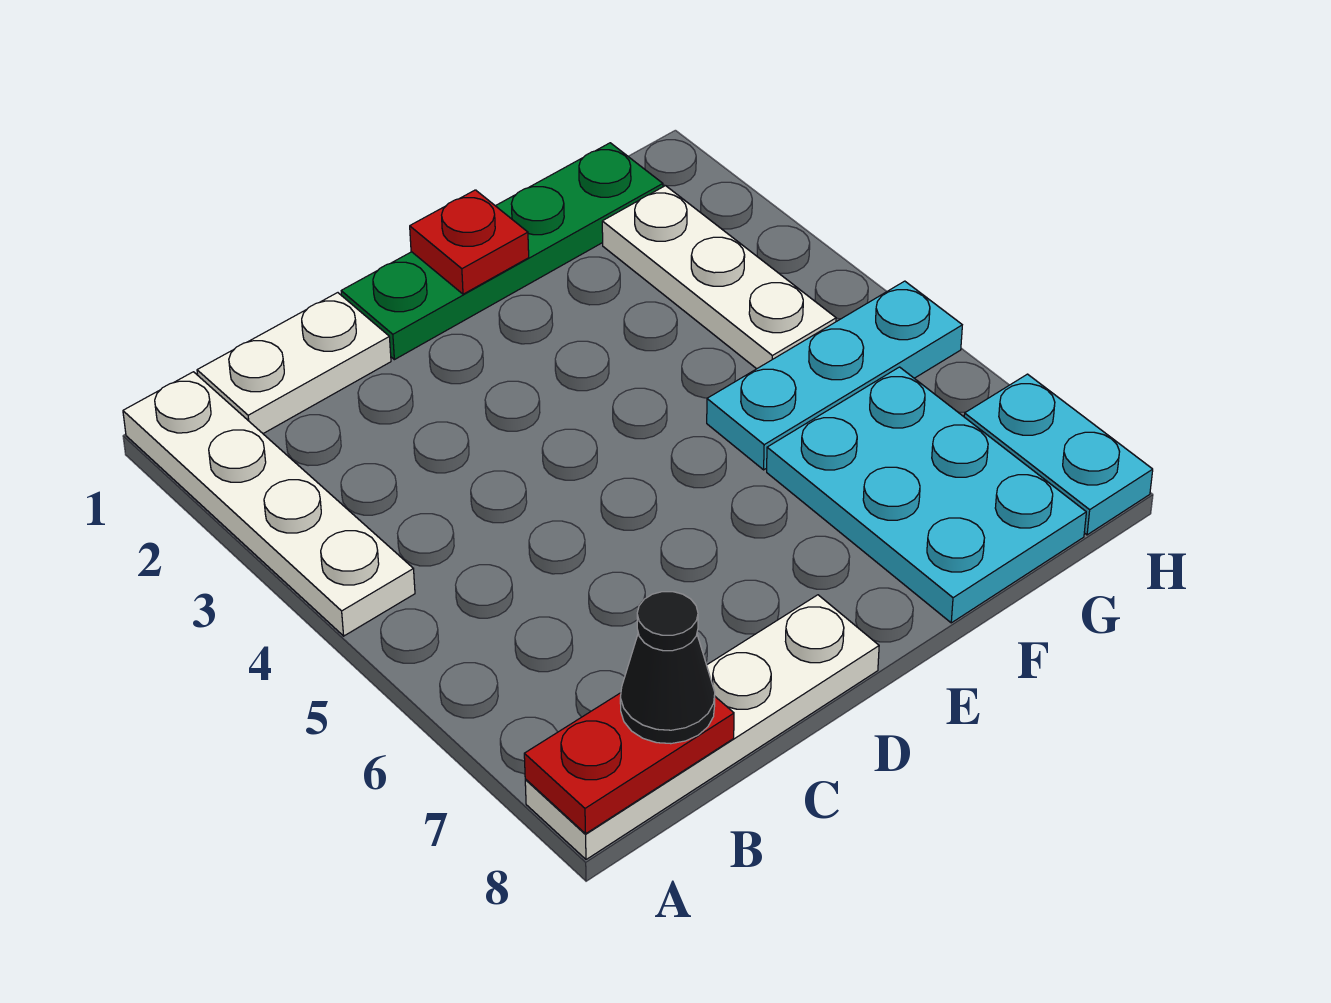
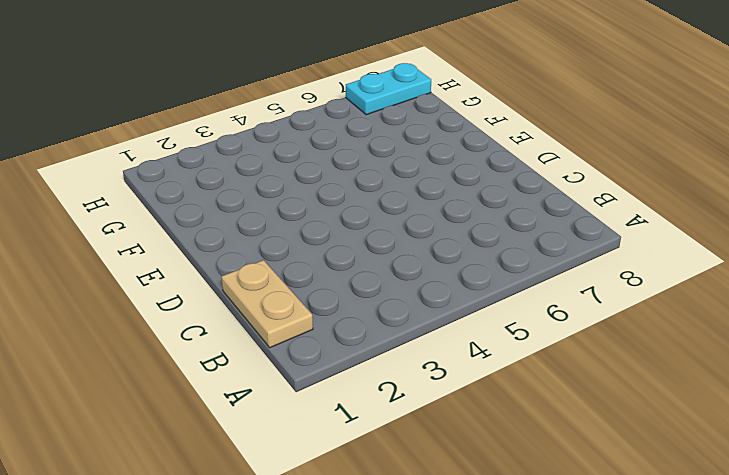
tan plate B1:C1 level 1 -> white plate B1:C1 level 1
none -> white plate A1:A4 level 1
none -> white plate A8:D8 level 1

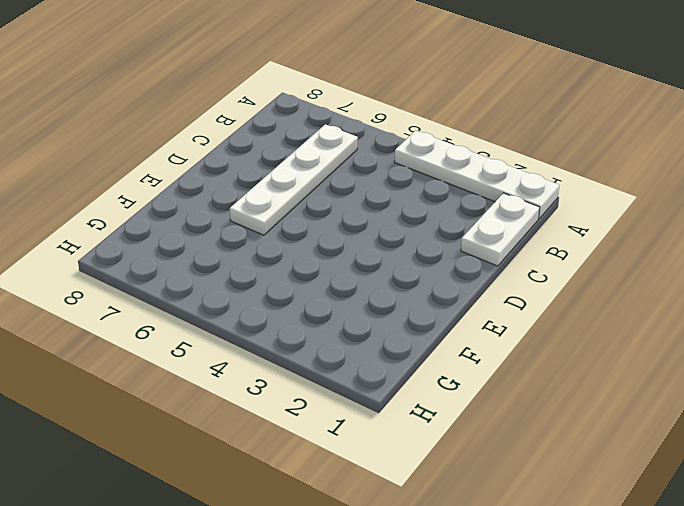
white plate B6:E6 level 1 -> white plate A8:D8 level 1
none -> green plate D1:G1 level 1
none -> cyan plate F5:H5 level 1

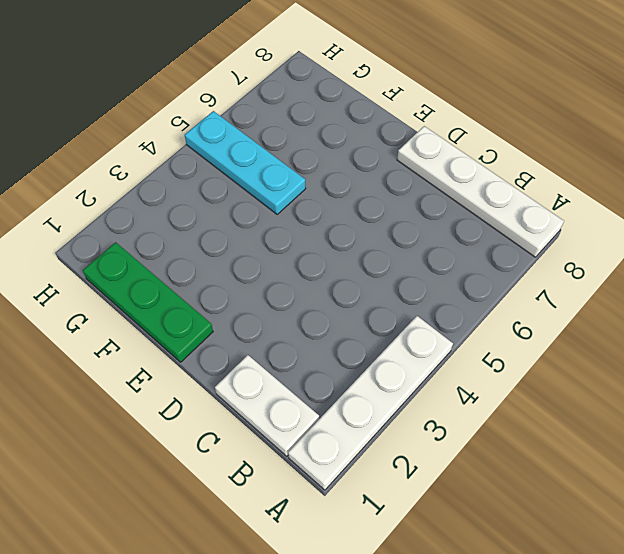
green plate E1:G1 level 1 -> green plate D1:G1 level 1
none -> cyan plate F6:G8 level 1
none -> white plate G2:G4 level 1

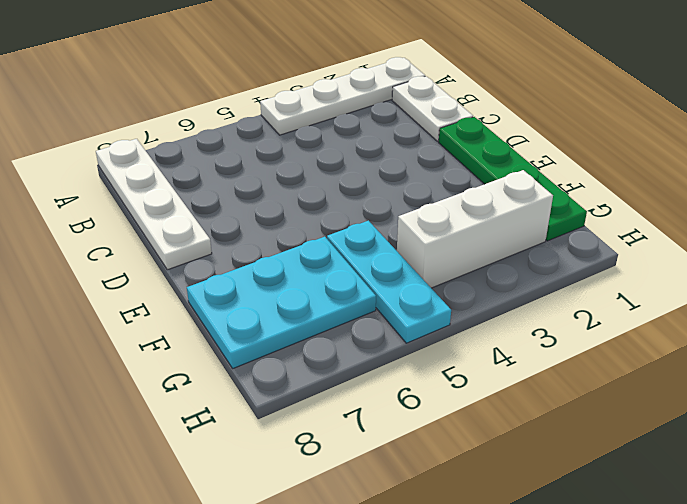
white brick G2:G4 level 1 -> white plate G2:G4 level 1
none -> cyan plate H7:H8 level 1
none -> red plate A8:B8 level 2

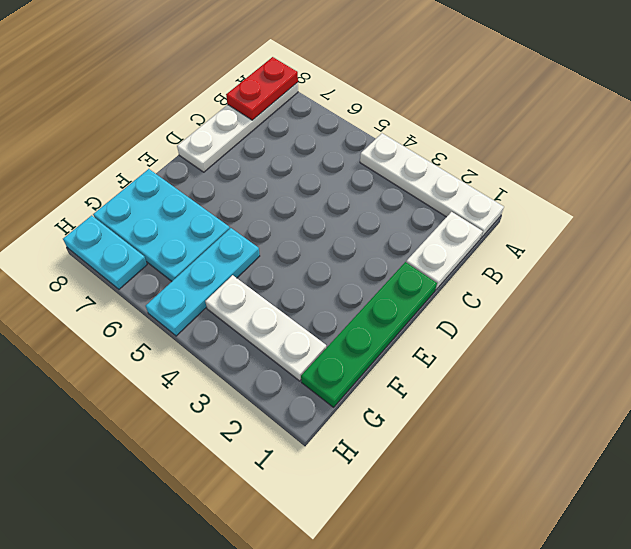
none -> red plate E1 level 2
none -> black cone B8 level 3

